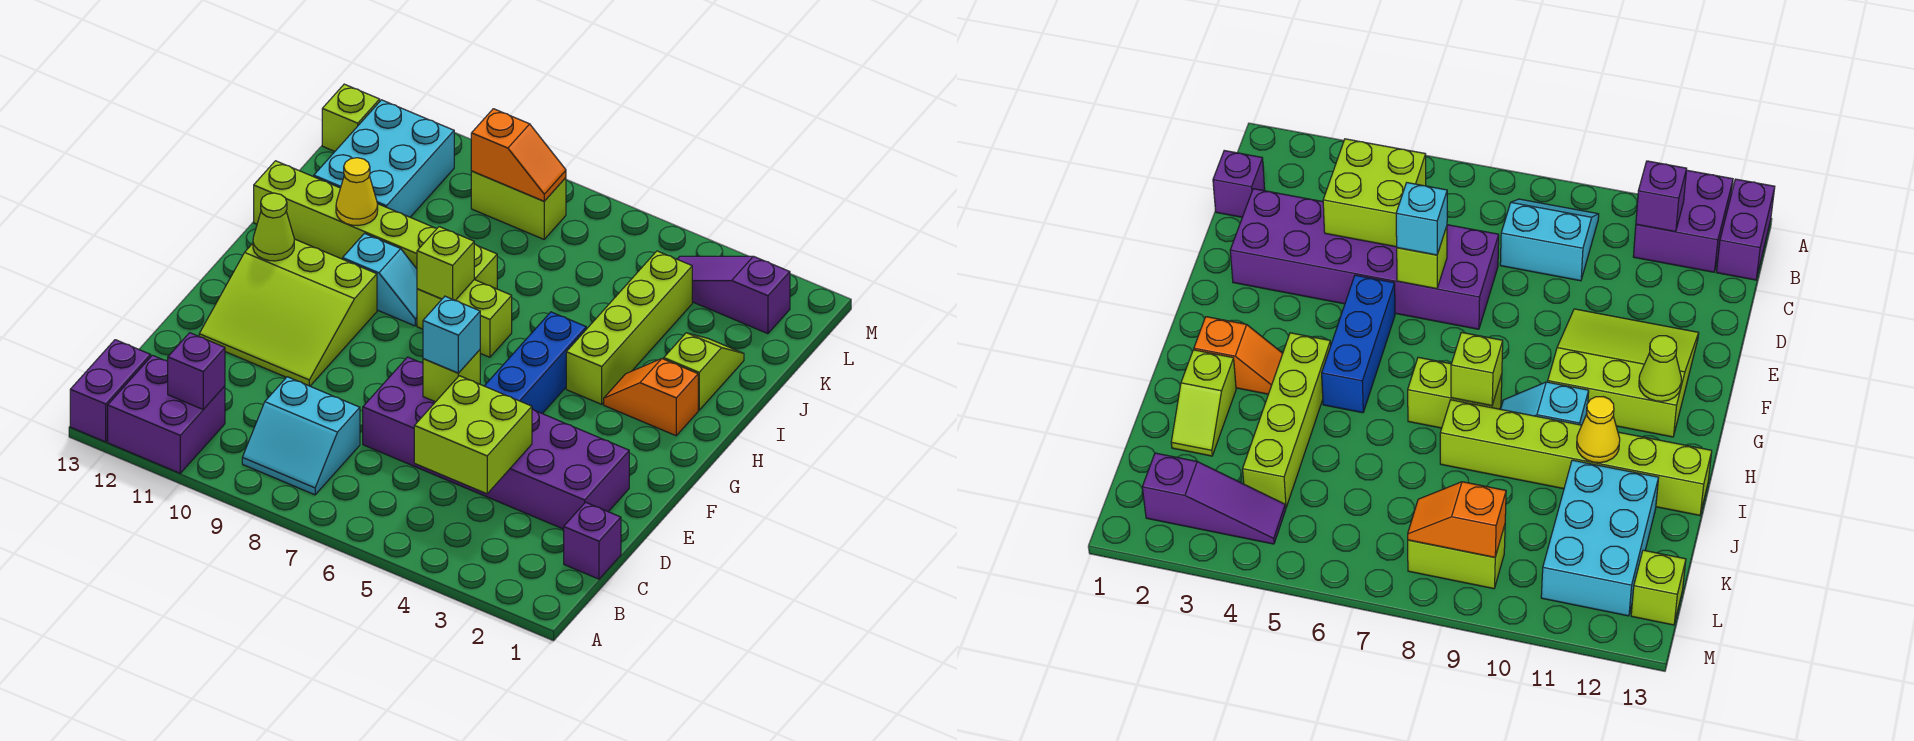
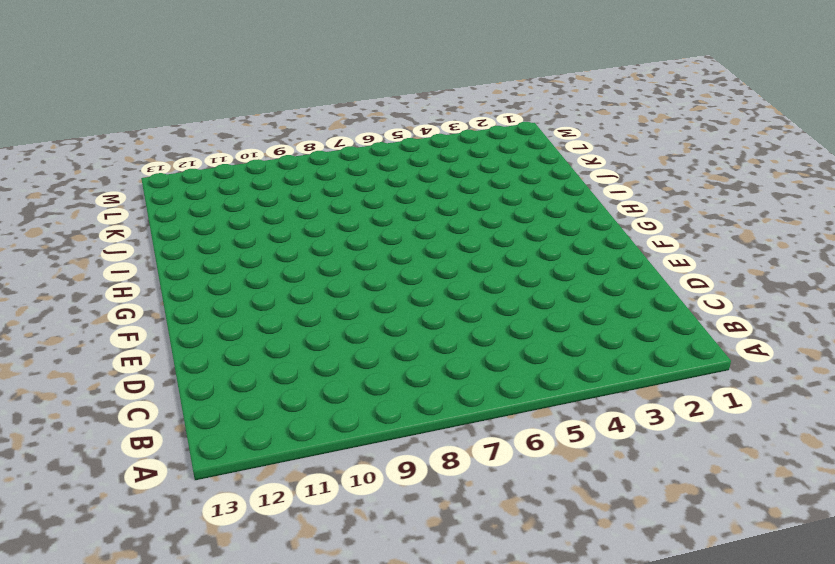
none -> purple brick A11:B12 level 1
none -> purple brick A13:B13 level 1
none -> cyan slope B8:C9 level 1 top C

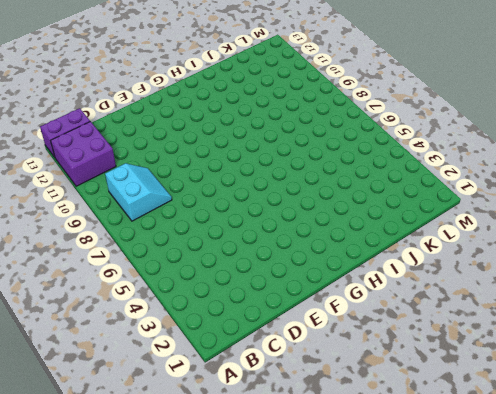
cyan slope B8:C9 level 1 top B -> cyan slope B8:C9 level 1 top C
none -> purple brick C1 level 1
none -> purple brick D2:E7 level 1
none -> lime slope E10:G12 level 1 top G

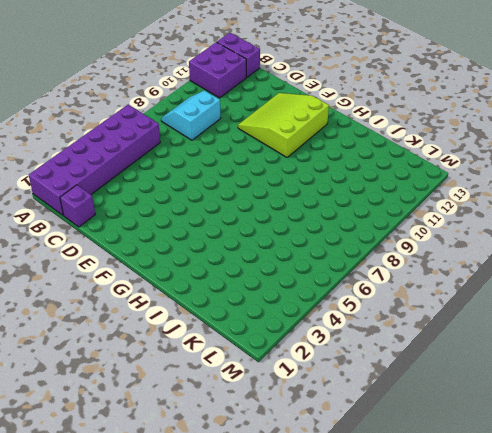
purple brick A1:B6 level 1 -> purple brick D2:E7 level 1
none -> blue brick F5:H5 level 1
none -> orange slope H2:H3 level 1 top 2
none -> lime brick H4:K4 level 1

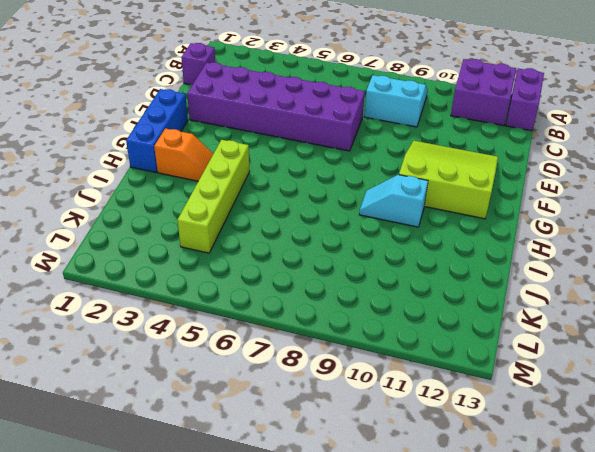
blue brick F1:H1 level 1 -> blue brick F5:H5 level 1
none -> lime brick H7:H8 level 1
none -> lime slope I2:J2 level 1 top I
none -> lime brick I8:I13 level 1

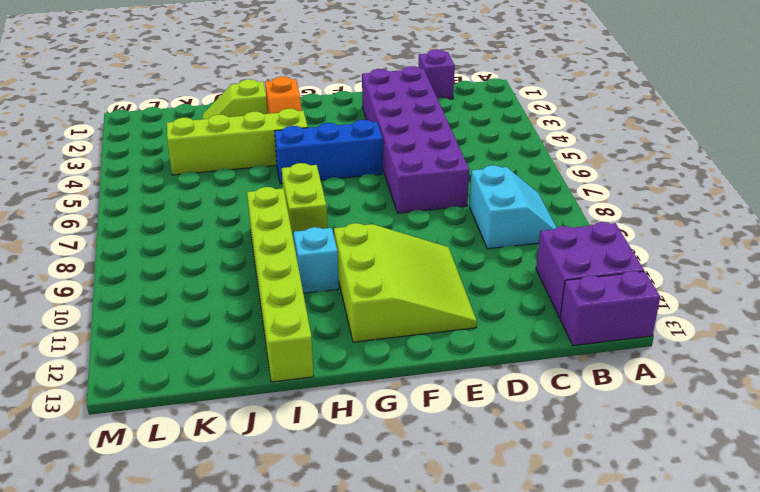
none -> cyan brick J11:L12 level 1
none -> purple slope L2:L4 level 1 top 2
none -> lime brick L8:L9 level 1

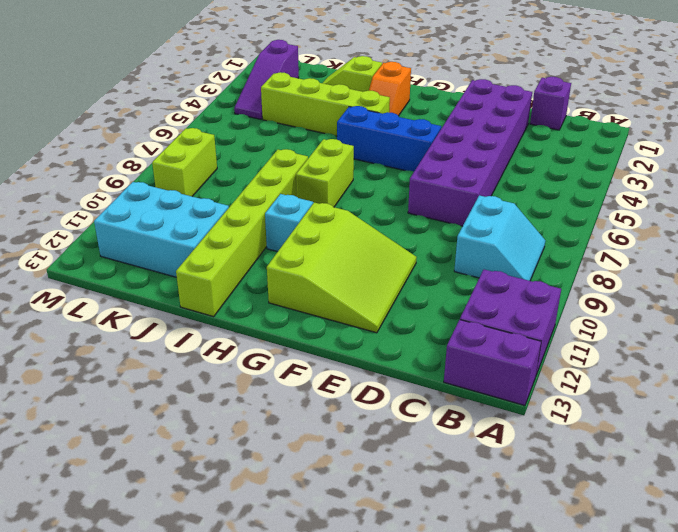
none -> lime brick L13 level 1
none -> purple brick B11 level 2
none -> lime brick C4:D5 level 2

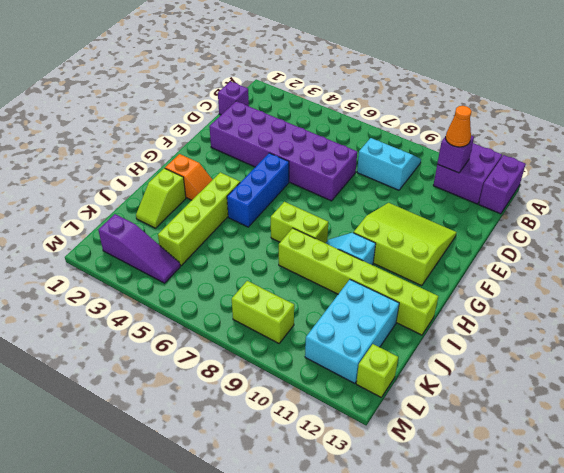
orange cone B11 level 3 -> none
none -> lime brick C4:D5 level 2
none -> lime brick E6 level 2
none -> lime cone G12 level 2

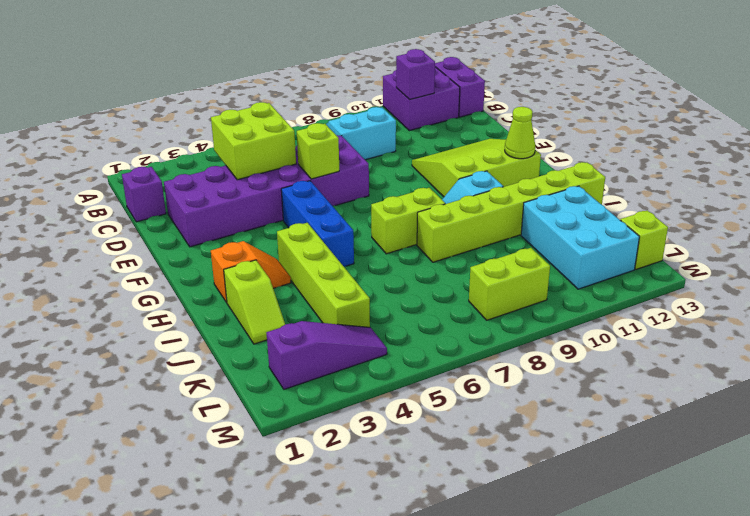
none -> lime brick H8 level 2
none -> yellow cone I11 level 2
none -> orange slope L8:L9 level 2 top 9

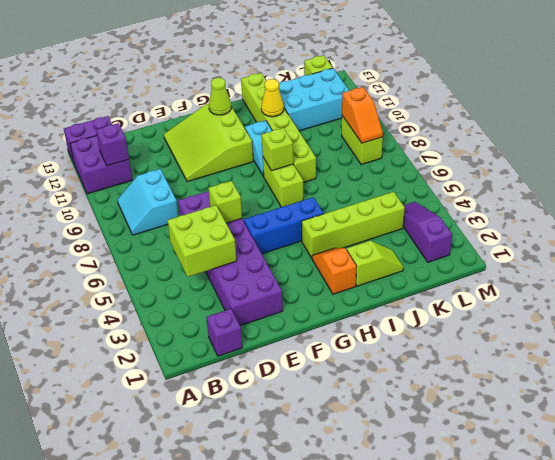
none -> cyan brick E6 level 3

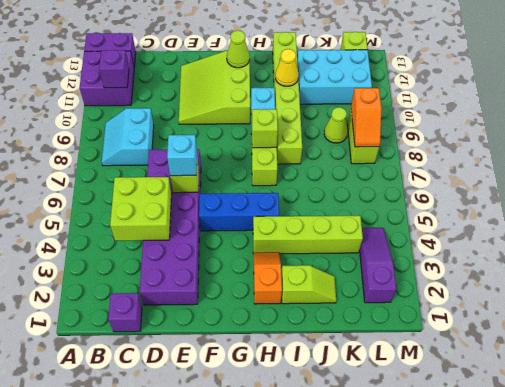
lime cone K9 level 1 -> none

